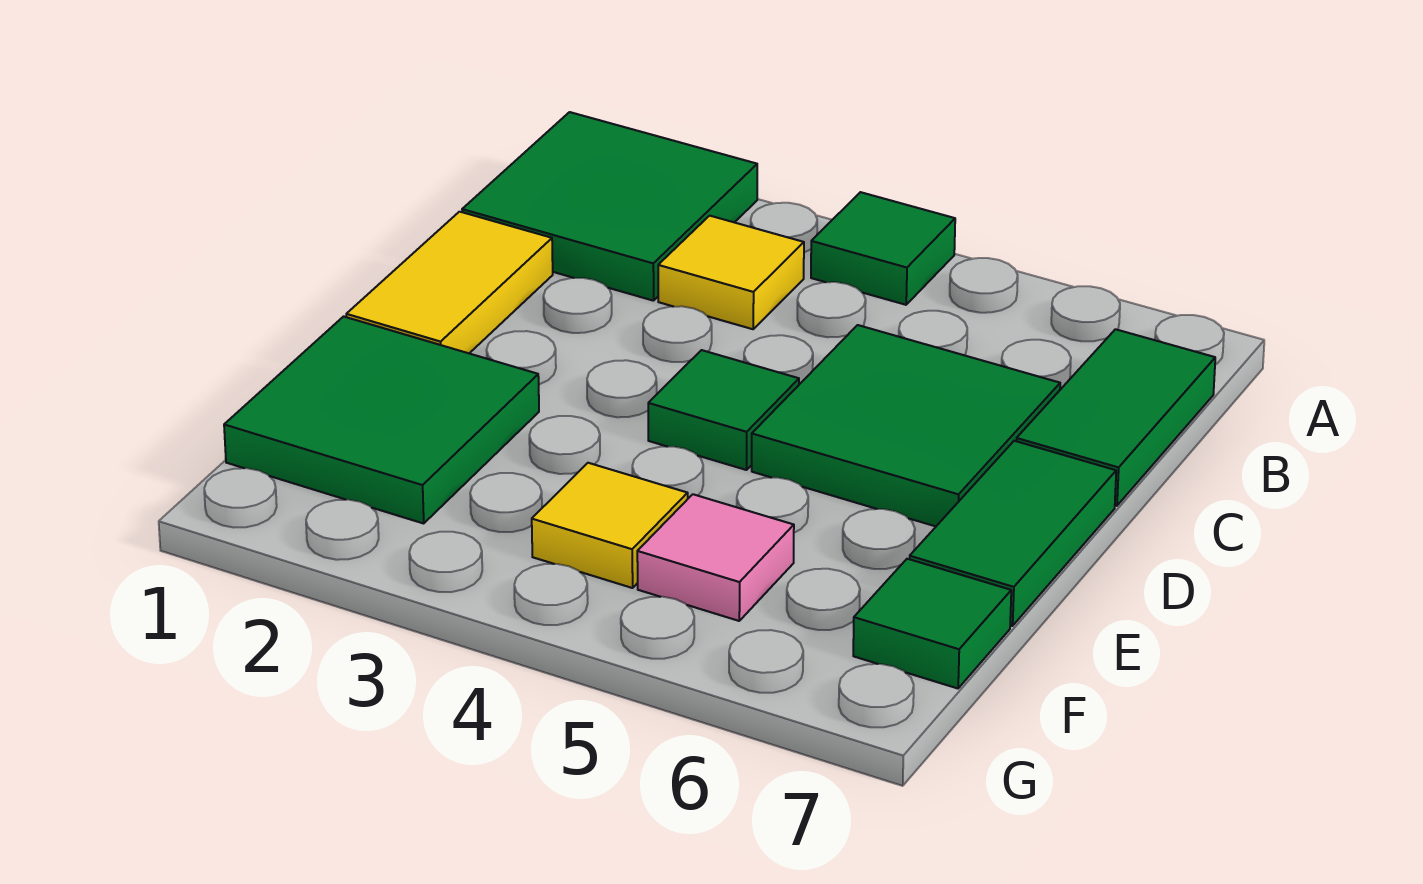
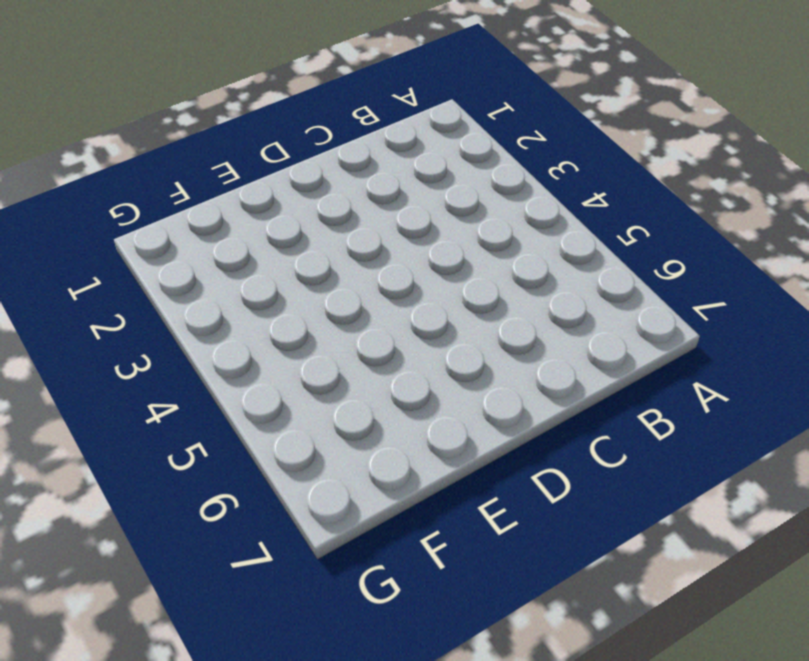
none -> green tile A1:B2 level 1
none -> green tile A4 level 1
none -> yellow tile B3 level 1

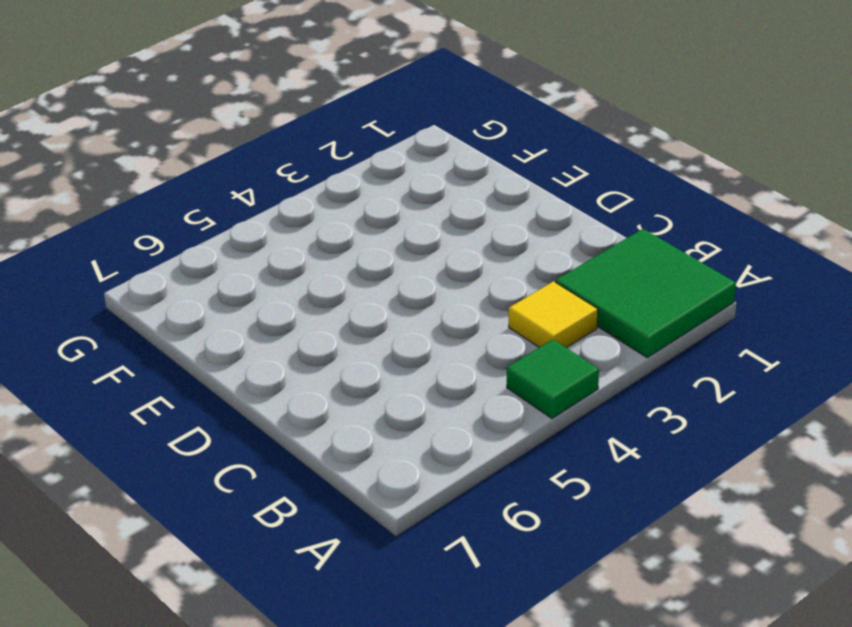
none -> green tile B7:C7 level 1
none -> yellow tile C1:D1 level 1
none -> green tile C5:D6 level 1

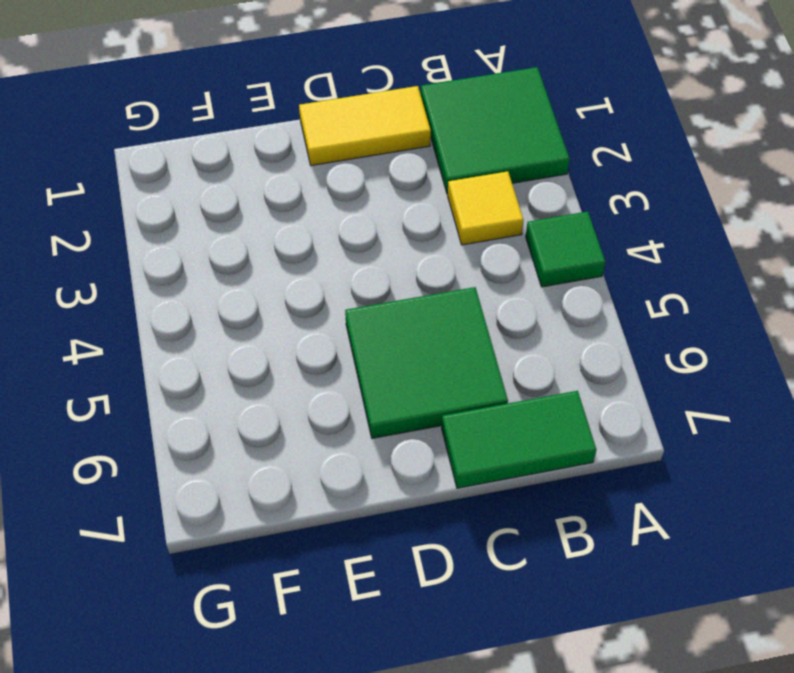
none -> green tile D4 level 1
none -> green tile D7:E7 level 1
none -> green tile E1:F2 level 1

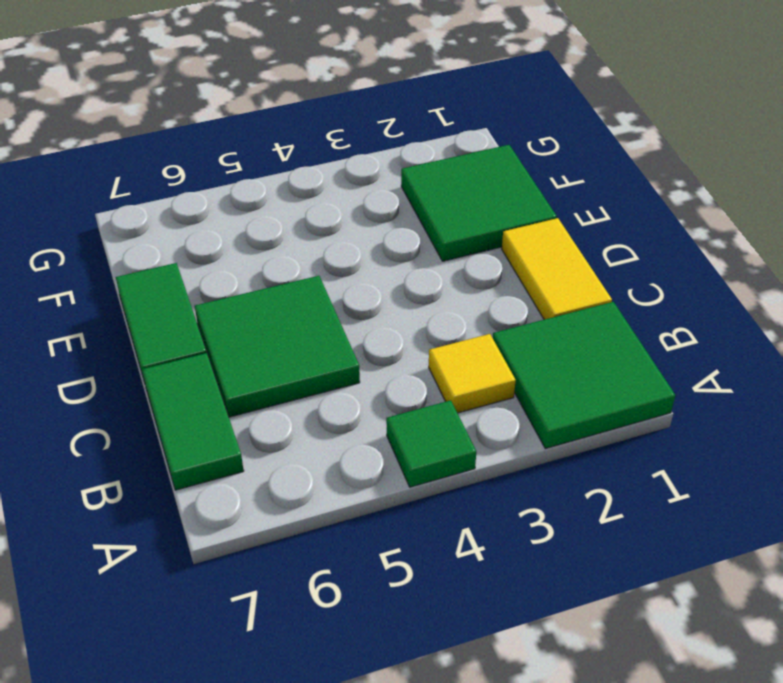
none -> green tile D4 level 1
none -> yellow tile F4 level 1
none -> pink tile F5 level 1

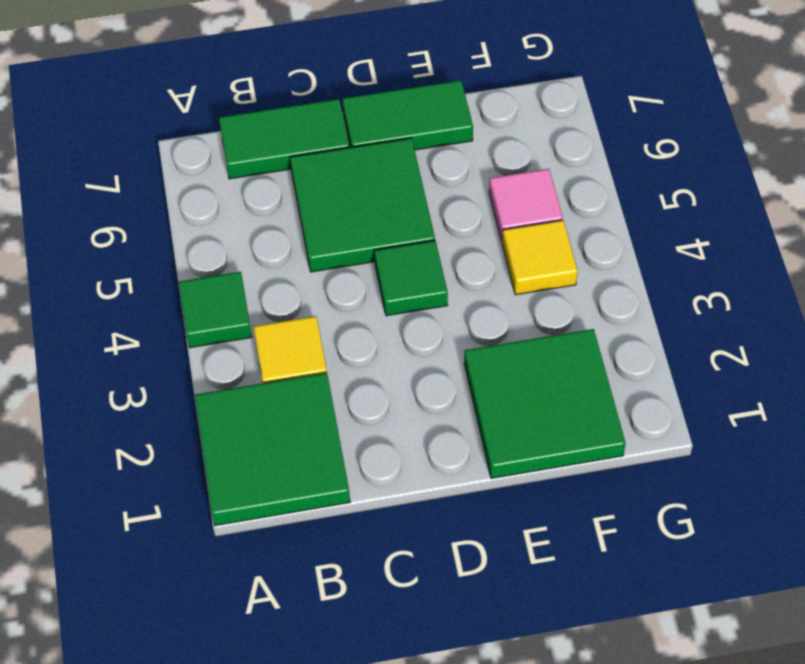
none -> yellow tile C1:D1 level 1
none -> green tile F7 level 1

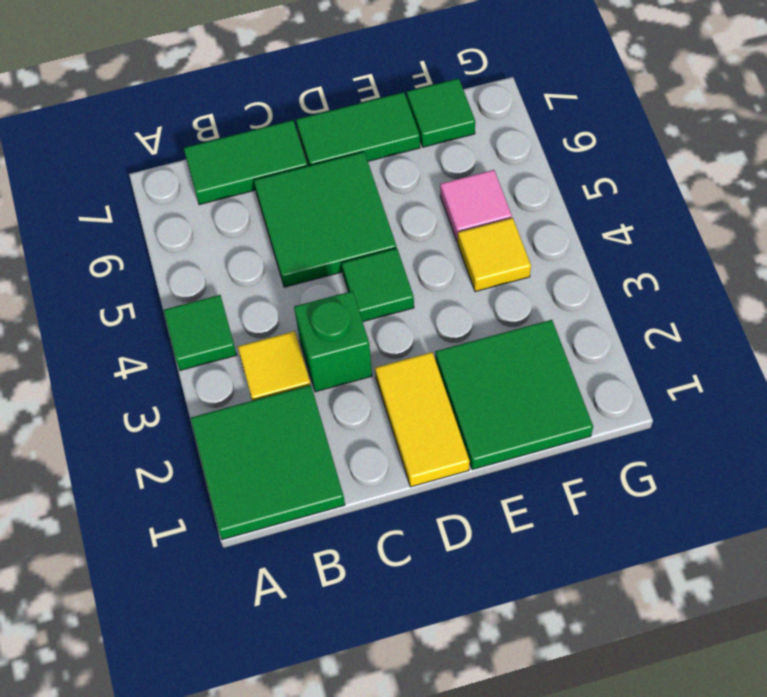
green brick C3 level 1 -> none
yellow tile D1:D2 level 1 -> yellow tile C1:D1 level 1

